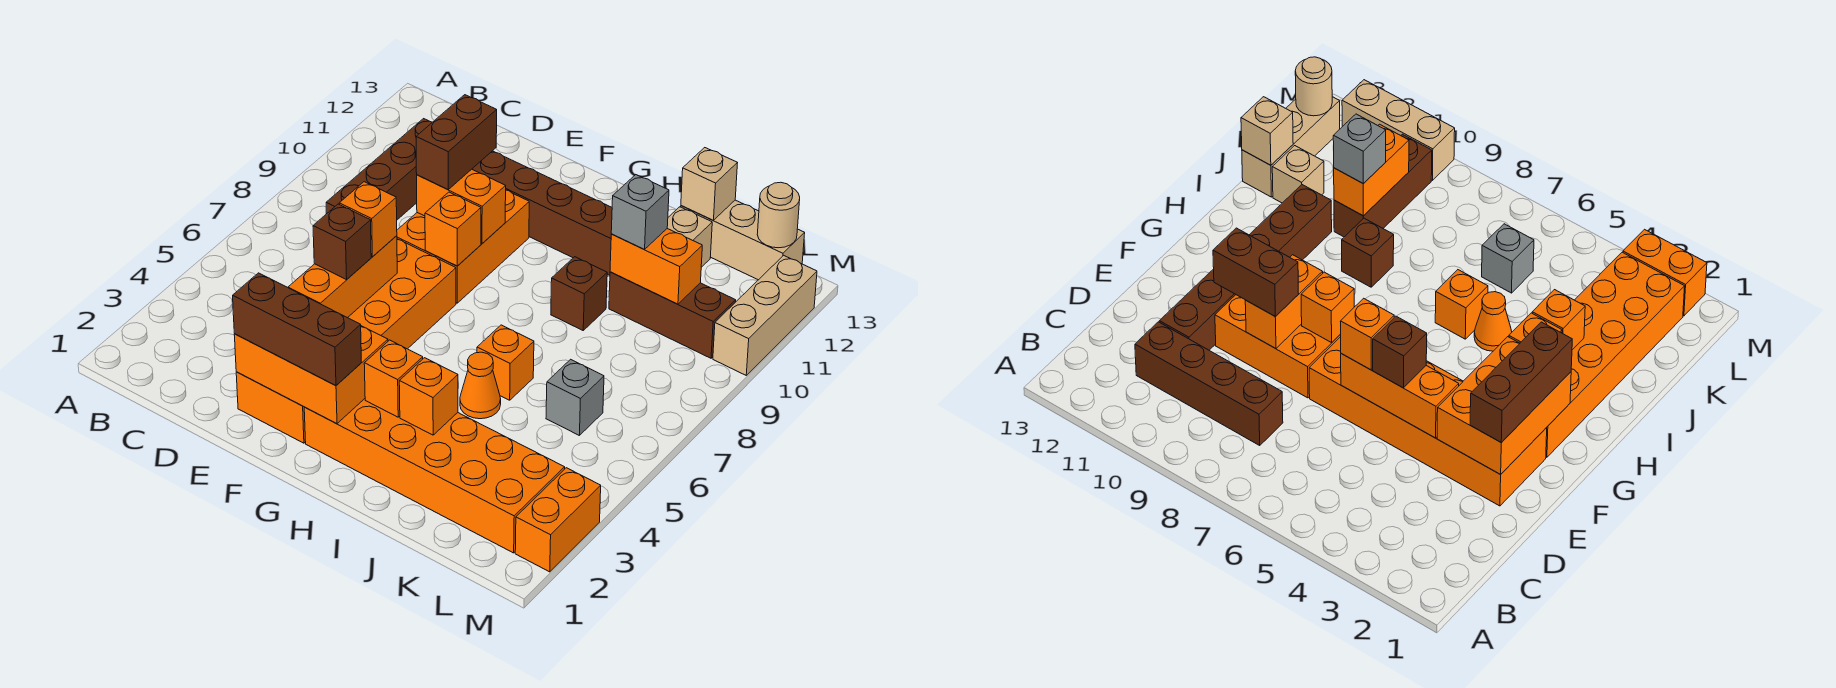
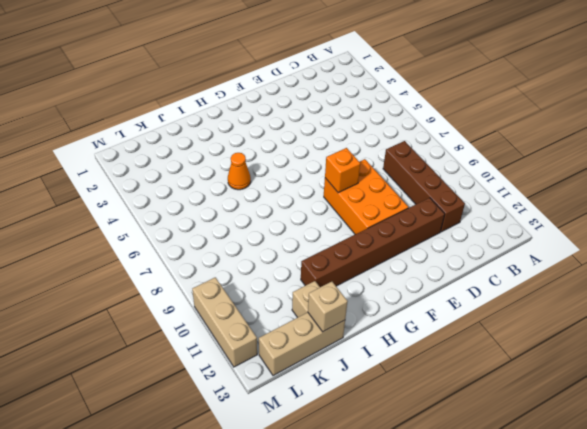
none -> orange brick E2:F7 level 1
none -> orange brick G2:L3 level 1
none -> orange brick I6 level 1

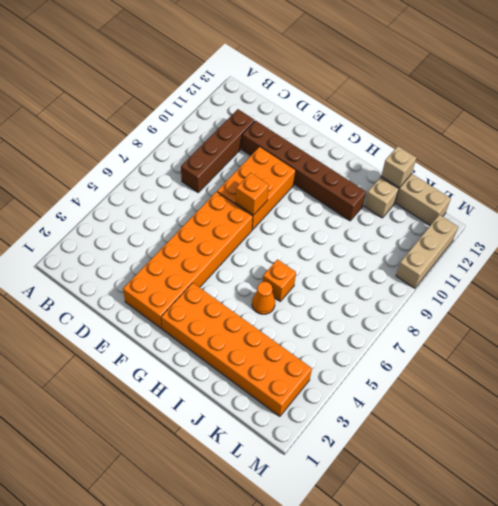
none -> brown brick I9 level 1
none -> brown brick J10:L10 level 1
none -> grey brick K6 level 1

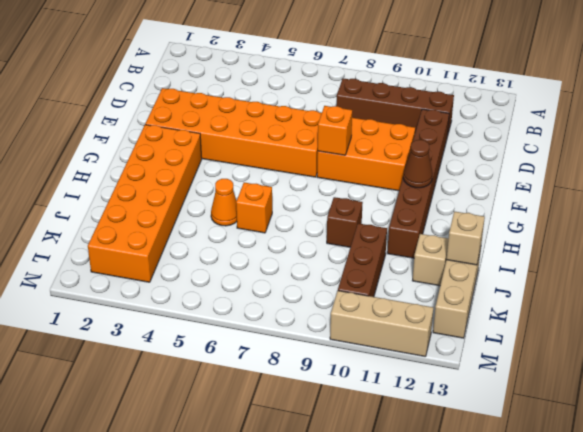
brown cone G11 level 2 -> none
none -> grey brick K6 level 1
none -> orange brick M2:M3 level 1
none -> orange brick E2:G3 level 2

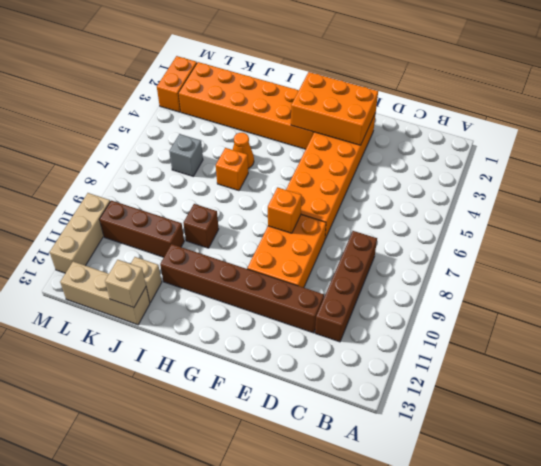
none -> orange brick E4:E6 level 2
none -> orange brick E9:F9 level 2
none -> orange brick H3 level 2

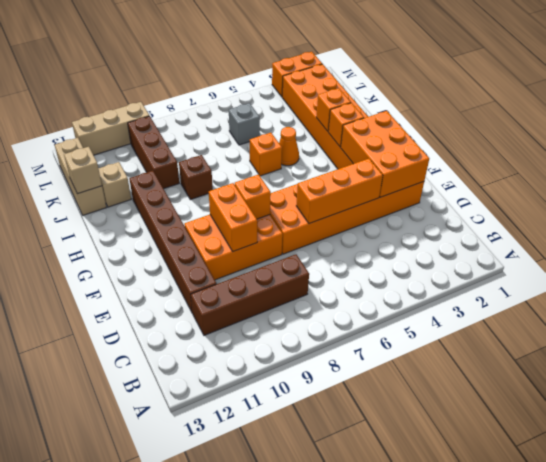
none -> orange brick J10:K10 level 2
none -> tan round brick L13 level 2
none -> brown brick E2:G2 level 3

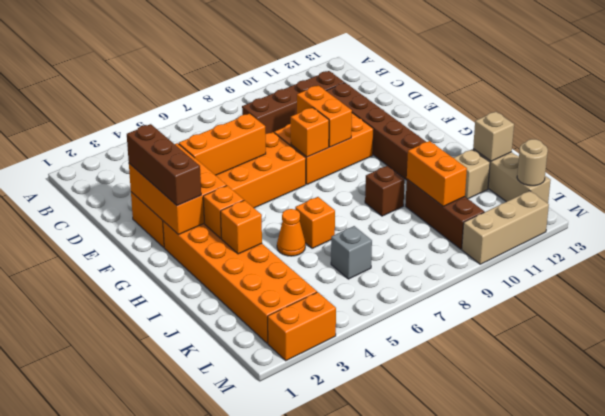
none -> brown brick E5 level 3
none -> orange brick E6 level 3
none -> brown brick E9:E10 level 3

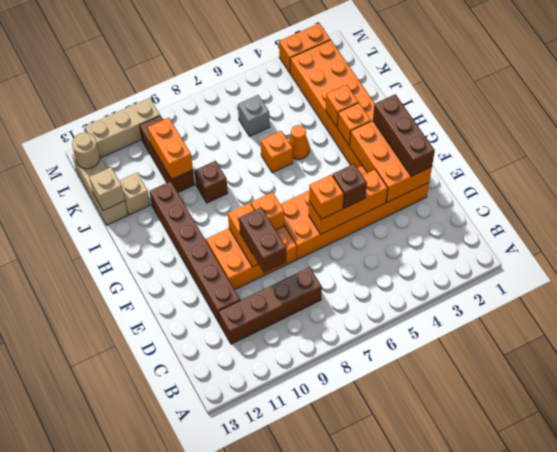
brown brick D9:E9 level 3 -> brown brick E9:E10 level 3
none -> grey brick J10 level 3

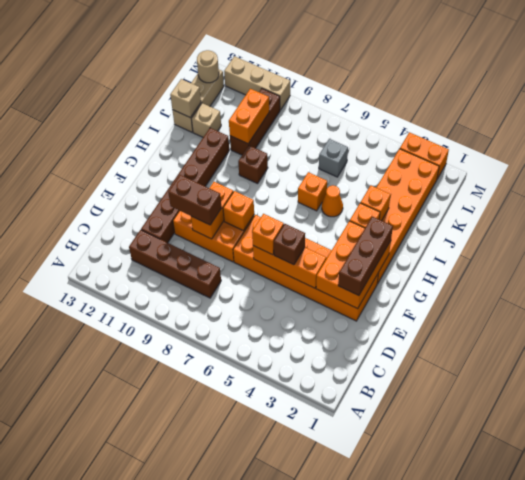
none -> grey brick J10 level 3

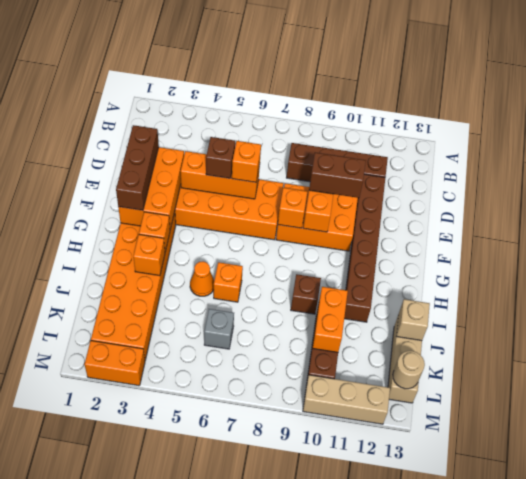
none -> tan brick J12 level 1
none -> grey brick J10 level 3

